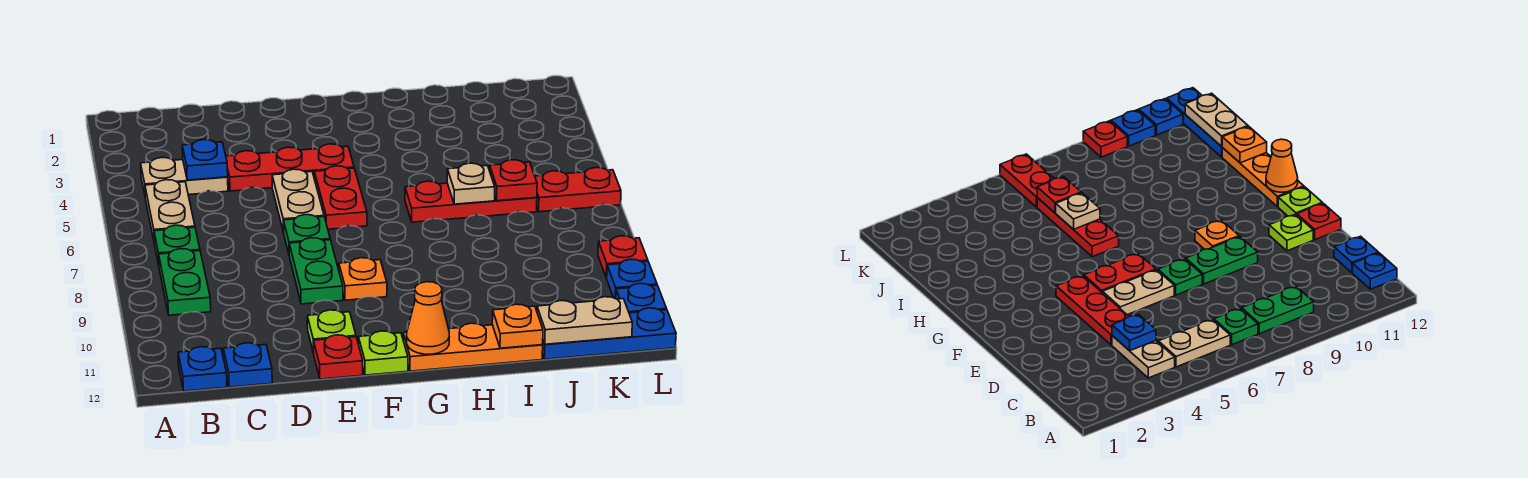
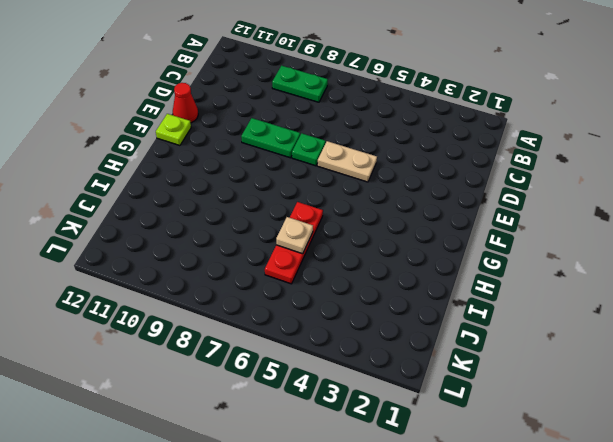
red cone E12 level 1 -> red plate E12 level 1
none -> tan plate B4:C4 level 1
none -> tan plate B5:B6 level 1
none -> green plate B7 level 1

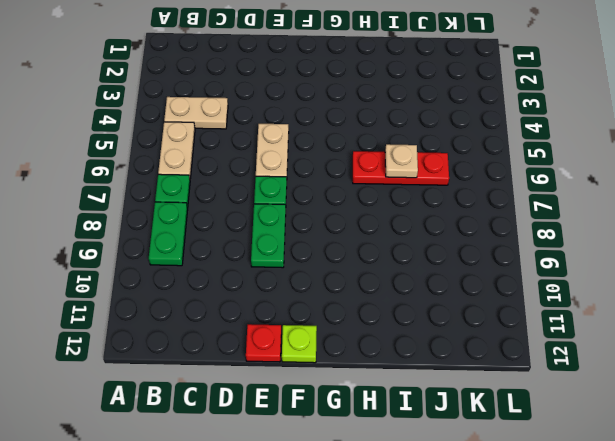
none -> blue plate B12 level 1
none -> blue plate C12 level 1
none -> red plate D4:F4 level 1

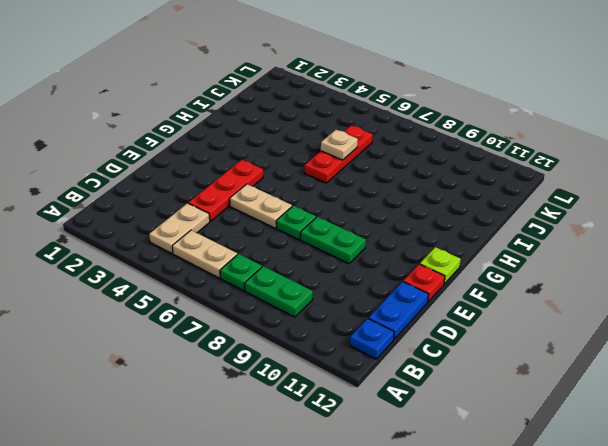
blue plate C12:D12 level 1 -> blue plate C12 level 1
none -> lime plate E11 level 1
none -> red plate F5:F6 level 1
none -> orange plate F9 level 1

